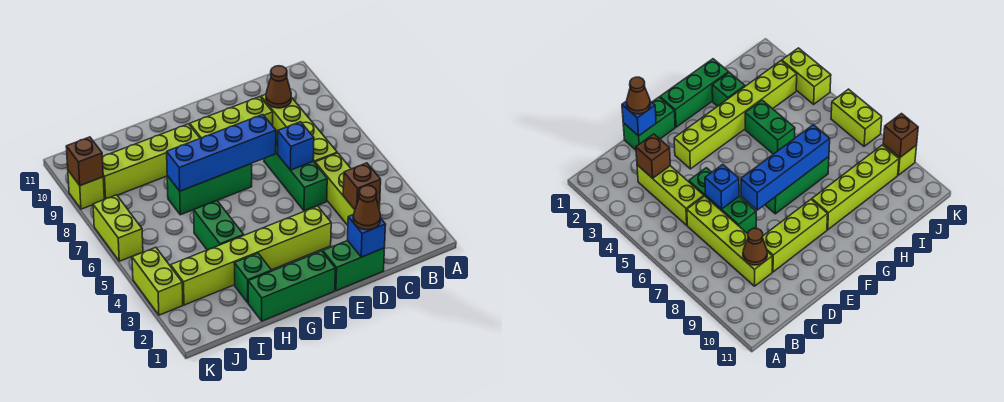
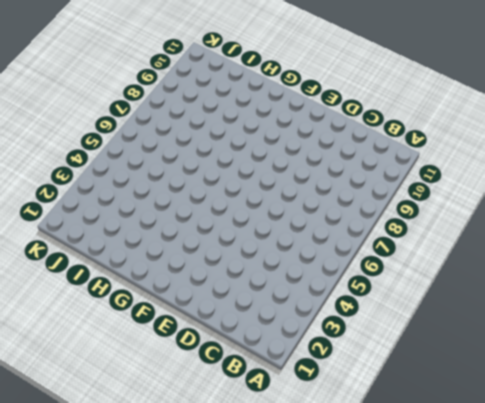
none -> lime brick C3:C5 level 1
none -> lime brick C6:C9 level 1
none -> green brick D1:E1 level 1

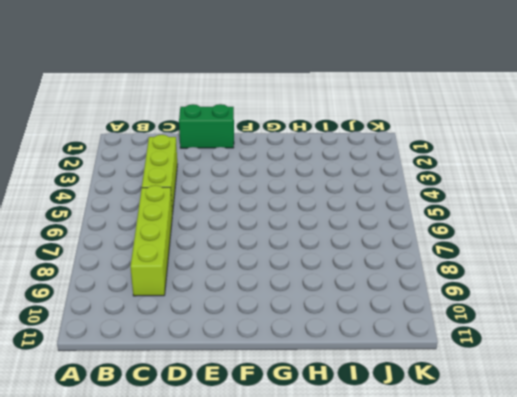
none -> green brick D5:D7 level 1
none -> lime brick D9:F9 level 1
none -> lime brick E3:J3 level 1

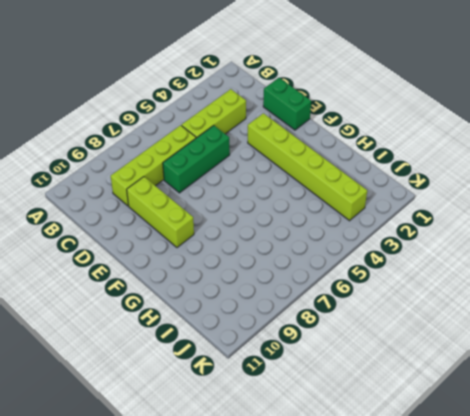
none -> green brick F1:H1 level 1
none -> green brick F7:H7 level 1
none -> lime brick G9:J9 level 1

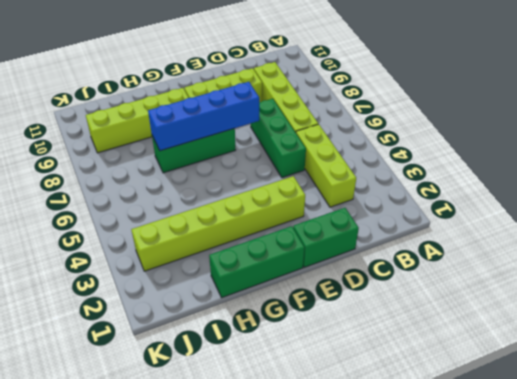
none -> green brick H2 level 1
none -> green brick H4:H5 level 1
none -> lime brick K3:K4 level 1

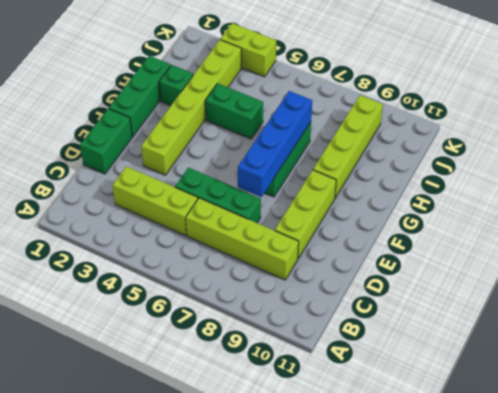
none -> lime brick K6:K7 level 1
none -> lime brick K9 level 1
none -> brown brick C3 level 2

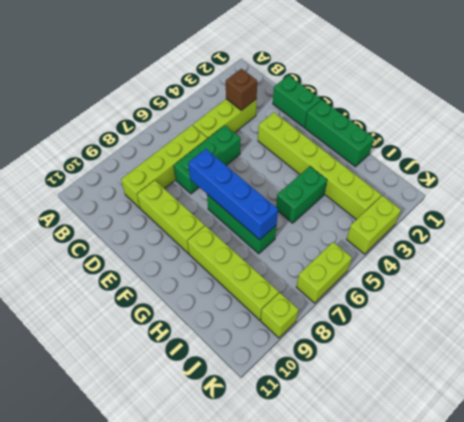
none -> green brick H2 level 1
none -> brown cone C9 level 2
none -> blue brick D1 level 2

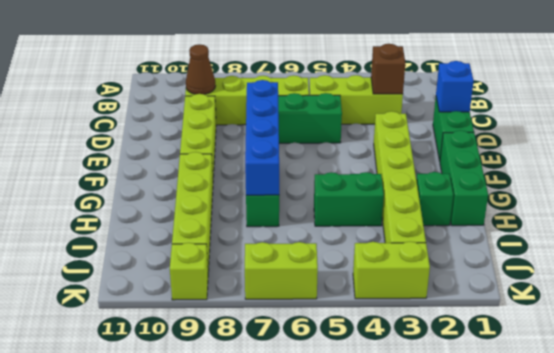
none -> blue brick D6 level 2
none -> brown brick K9 level 2
none -> brown cone D1 level 3

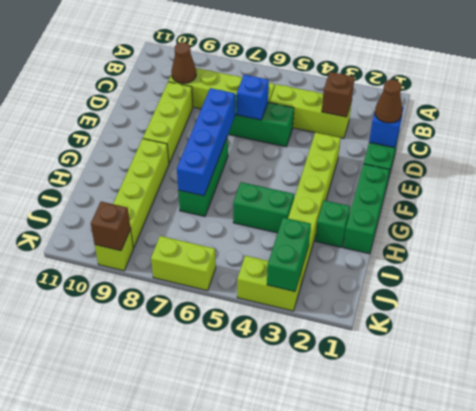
green brick J3:K3 level 2 -> none

